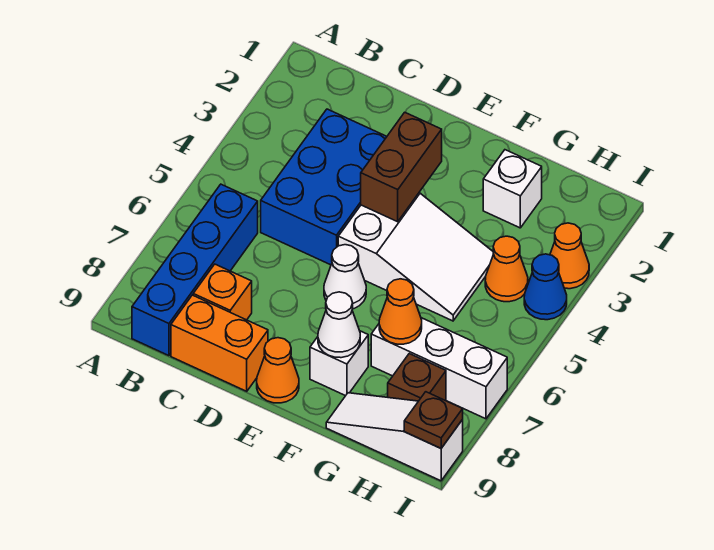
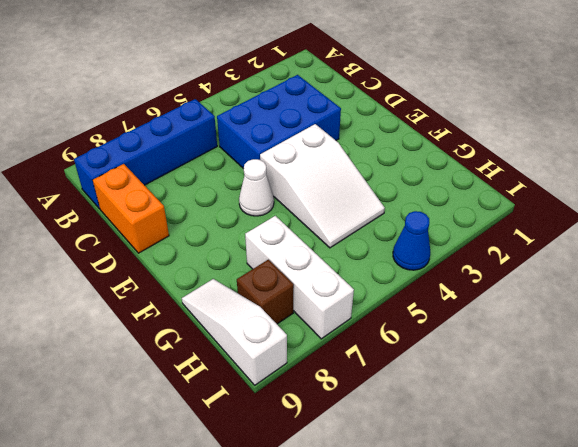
none -> orange brick C8 level 1
none -> orange cone E9 level 1
none -> white brick F8 level 1

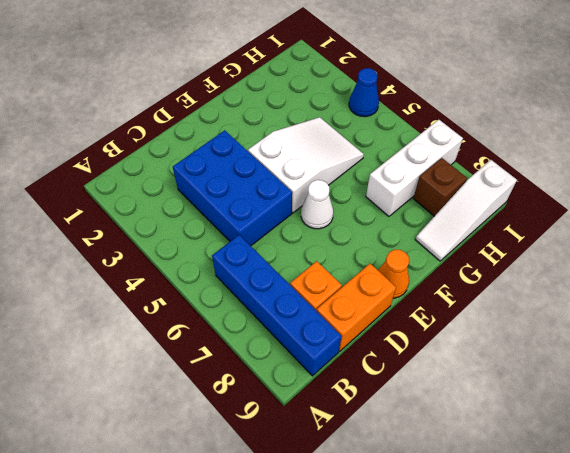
none -> white brick F8 level 1
none -> white brick G2 level 1
none -> orange cone H4 level 1

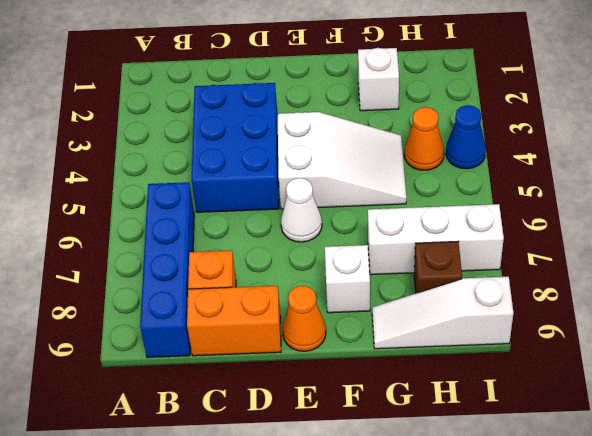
none -> orange cone I3 level 1
none -> brown brick E3:E4 level 2
none -> white cone F8 level 2

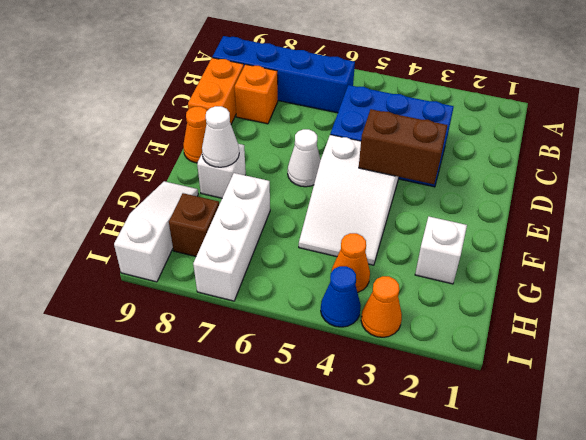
none -> orange cone G7 level 2
none -> brown plate I9 level 2

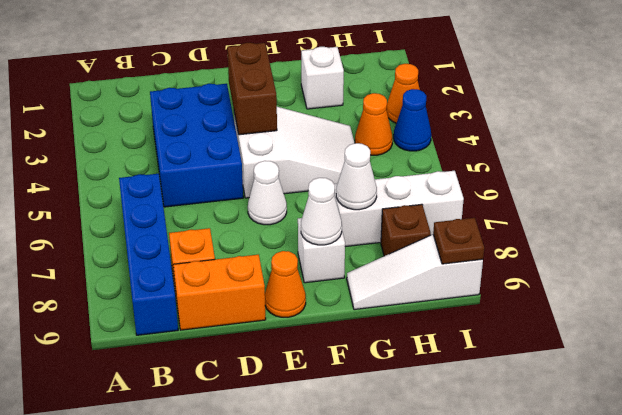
white cone G7 level 2 -> orange cone G7 level 2

